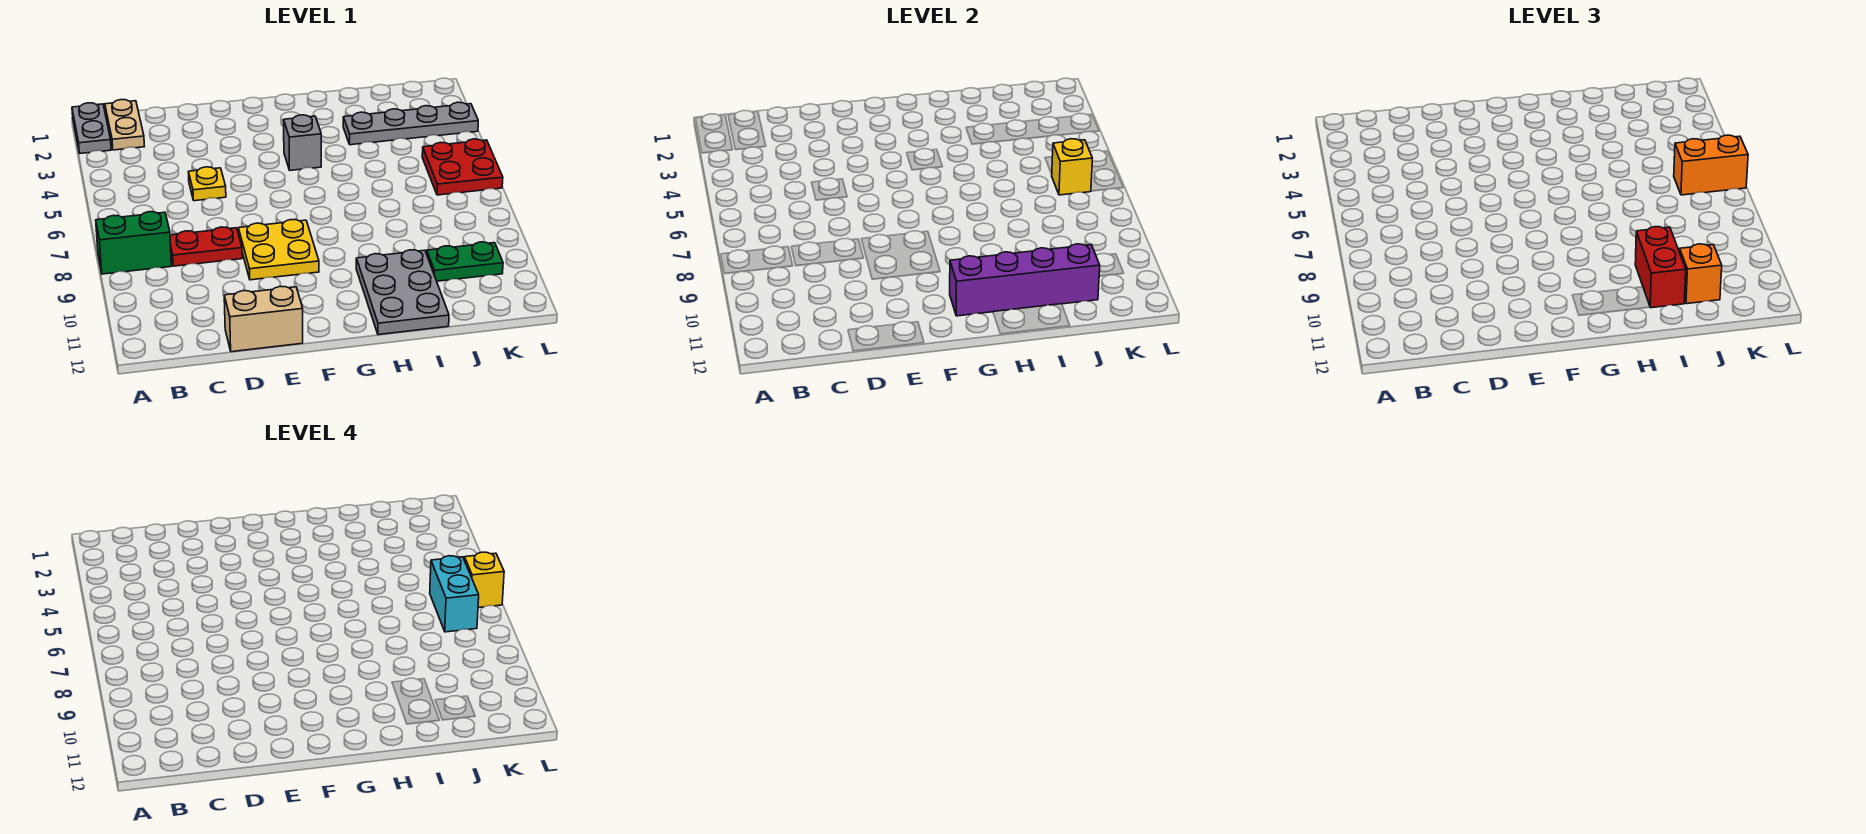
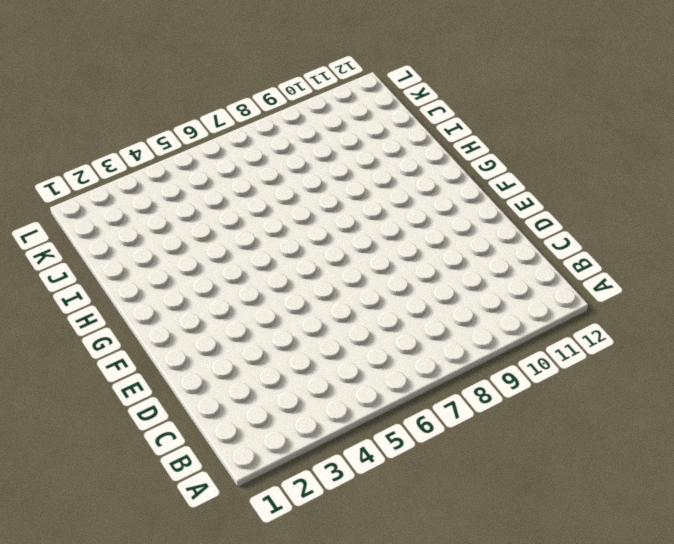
none -> grey plate A1:A2 level 1
none -> green brick A8:B8 level 1
none -> tan plate B1:B2 level 1

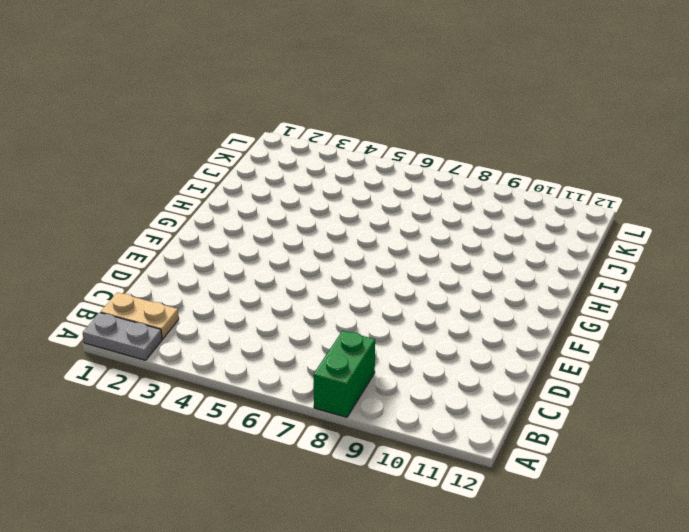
none -> red plate C8:D8 level 1
none -> yellow plate D5 level 1
none -> tan brick D12:E12 level 1

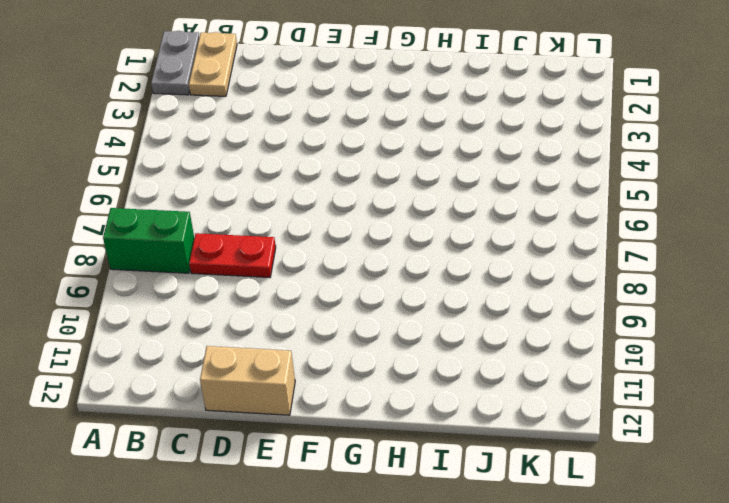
none -> yellow plate D5 level 1
none -> yellow plate E8:F9 level 1
none -> grey brick G4 level 1

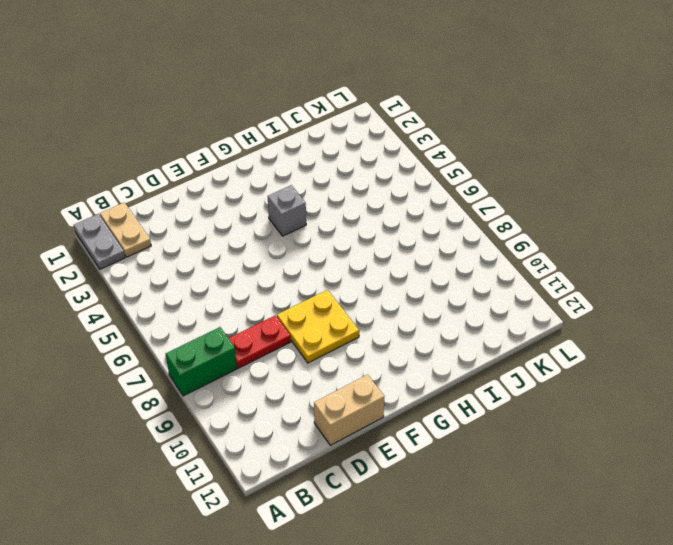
none -> yellow plate D5 level 1
none -> grey plate H10:I12 level 1
none -> grey plate I3:L3 level 1

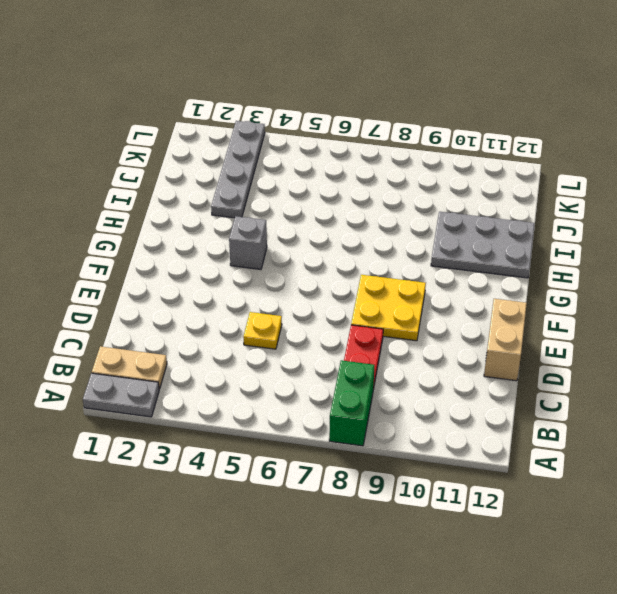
none -> green plate J10:K10 level 1
none -> red plate K5:L6 level 1
none -> purple brick G11:J11 level 2

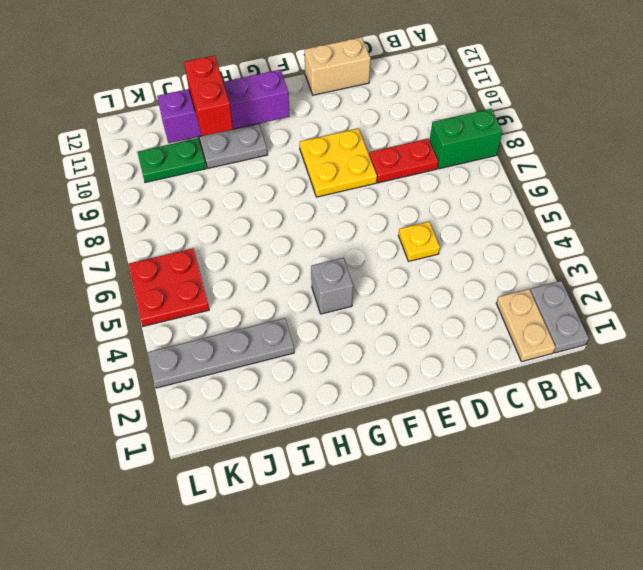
none -> yellow brick K6 level 2
none -> orange brick J11 level 3
none -> orange brick K6:L6 level 3

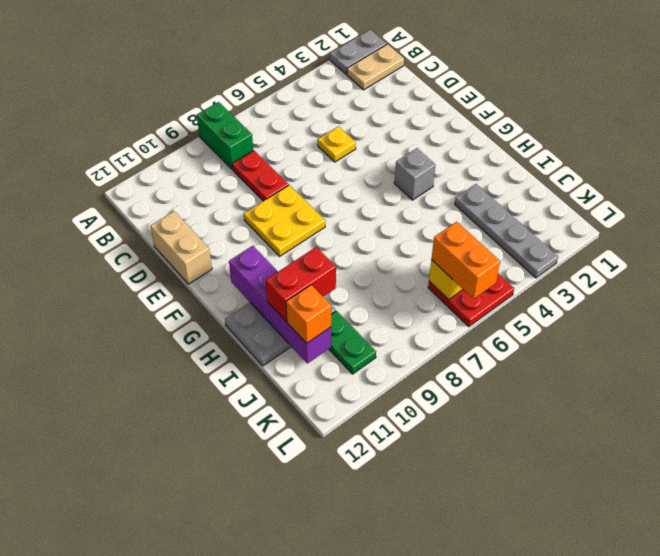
none -> cyan brick K6:K7 level 4
none -> yellow brick L6 level 4

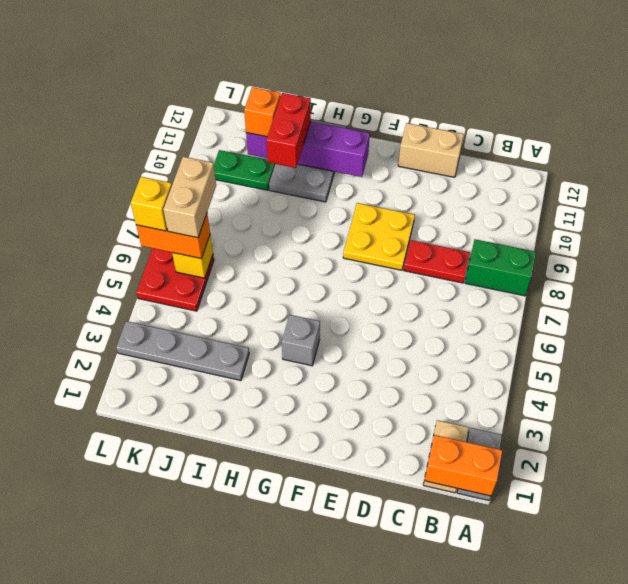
orange brick A1:B1 level 2 -> none
tan brick K6:K7 level 4 -> cyan brick K6:K7 level 4
none -> yellow plate D5 level 1

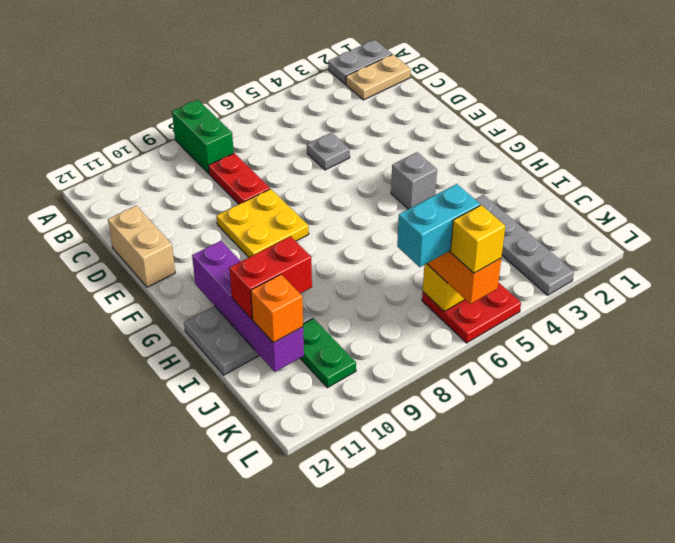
grey plate D5 level 1 -> yellow plate D5 level 1

